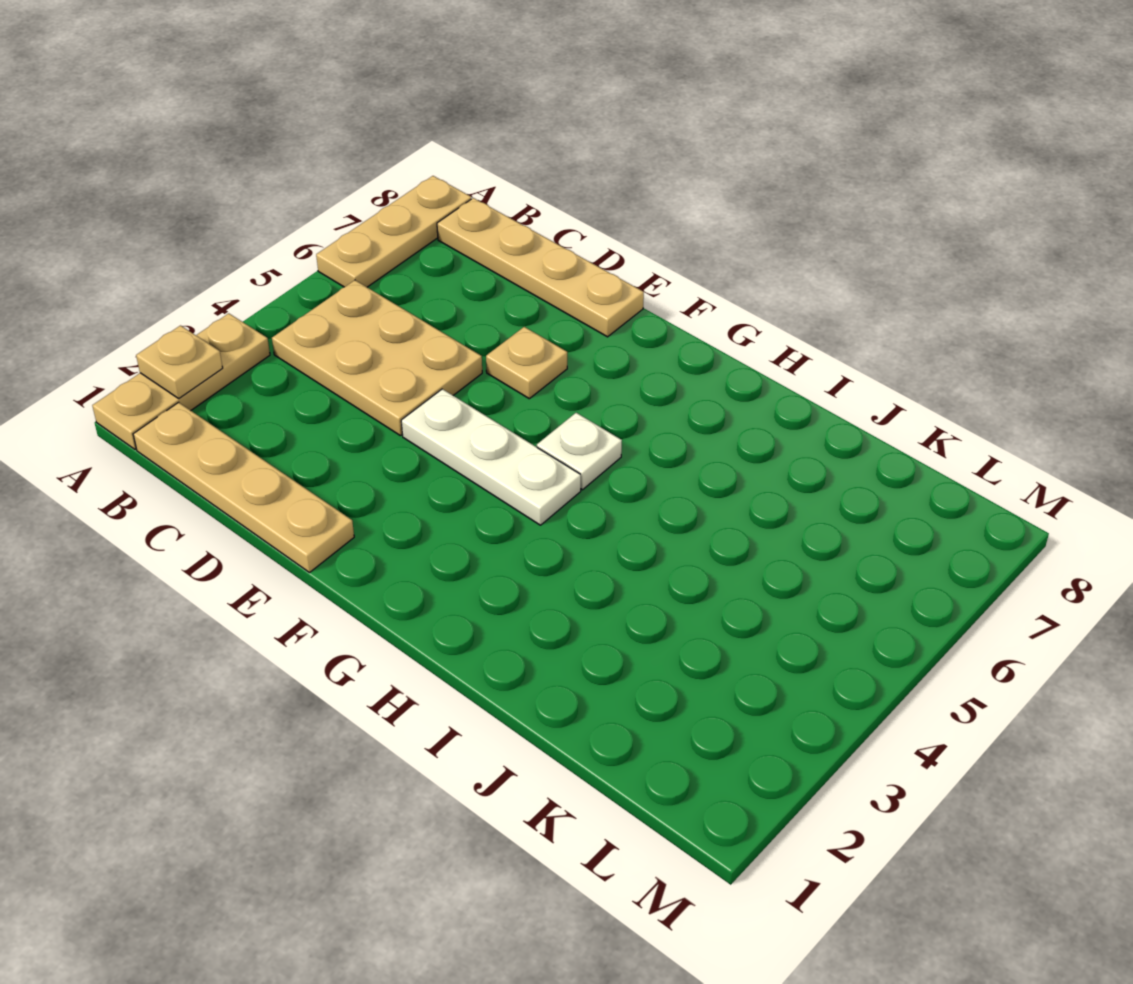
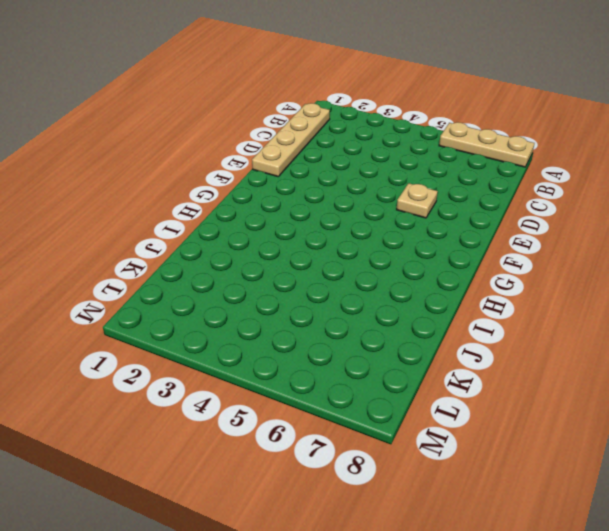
none -> tan plate A1:A3 level 1
none -> tan plate B4:D5 level 1

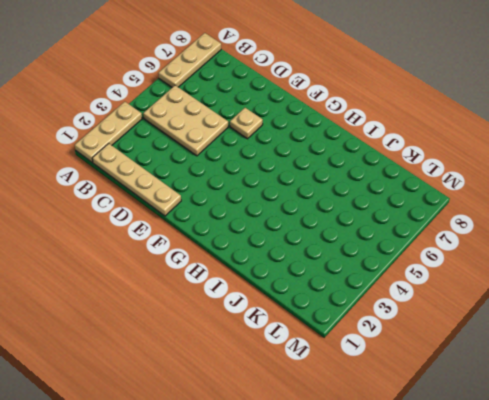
none -> tan plate B8:E8 level 1
none -> white plate E4:G4 level 1

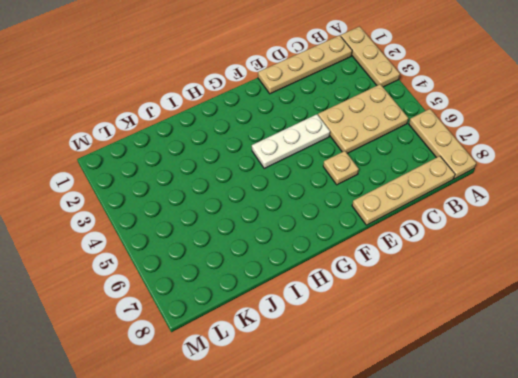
none -> white plate G5 level 1
none -> tan plate A2 level 2

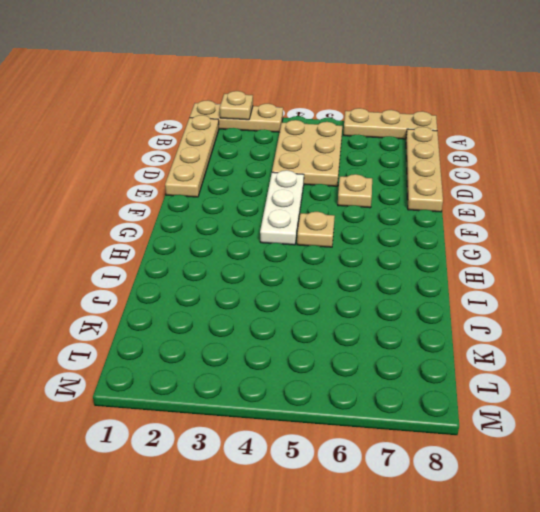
tan plate G5 level 1 -> white plate G5 level 1

